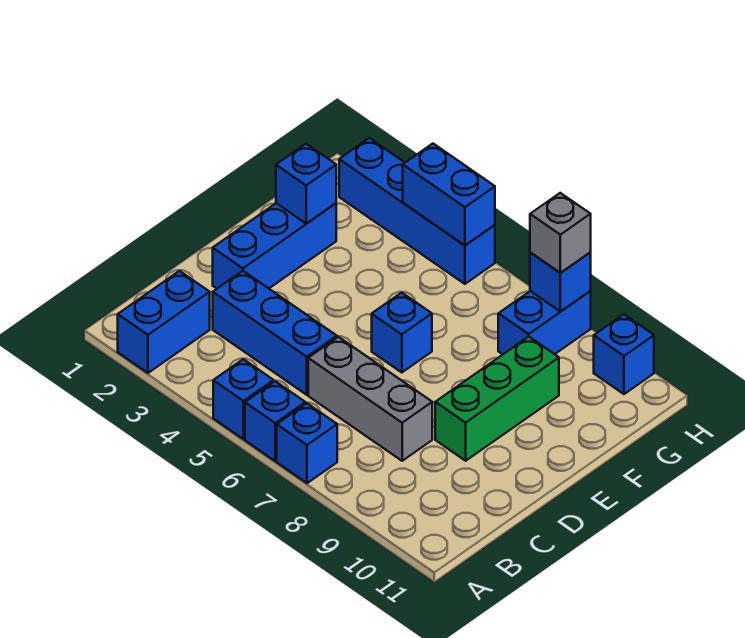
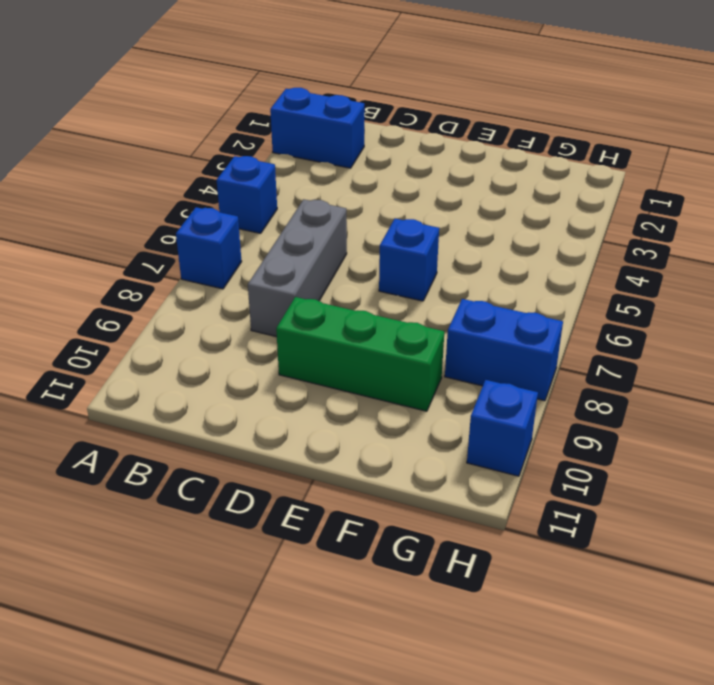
none -> blue brick A6 level 1
none -> blue brick C3:C5 level 1
none -> blue brick D2:F2 level 1

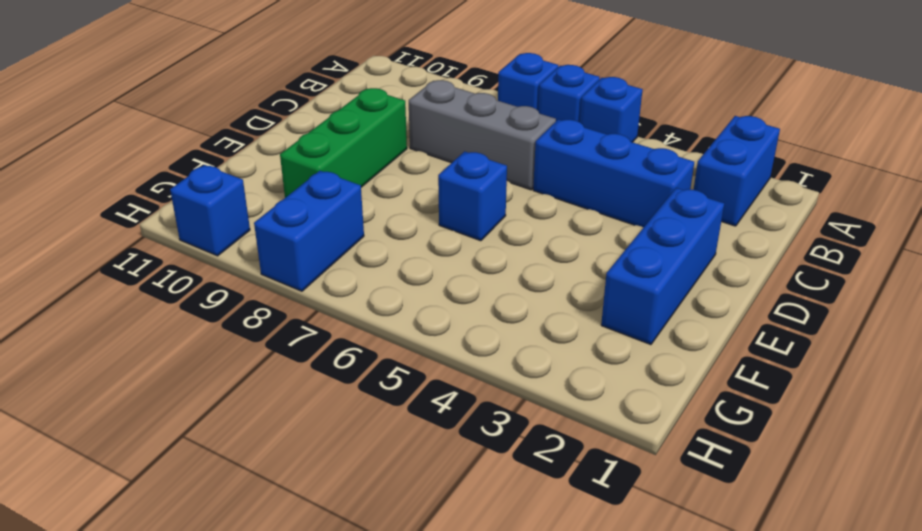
none -> blue brick H2:H5 level 1
none -> blue brick F2 level 2
none -> blue brick H4:H5 level 2

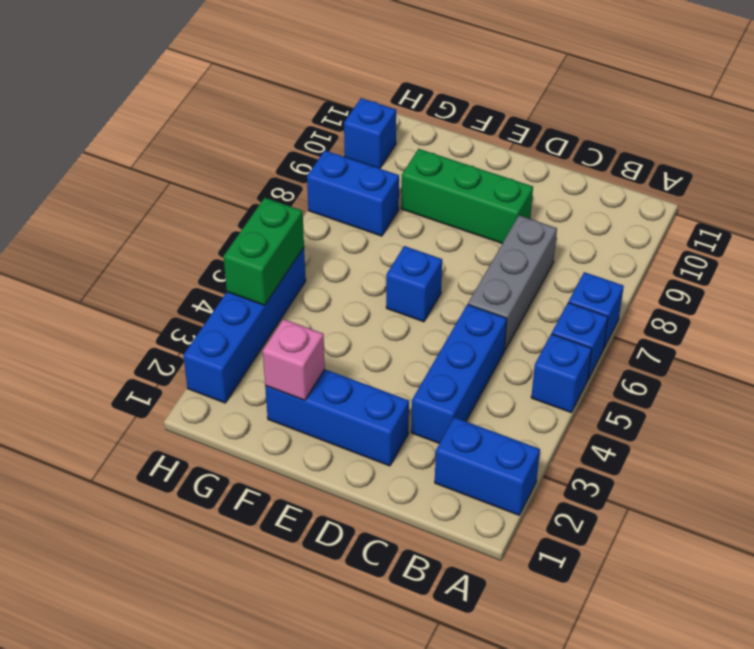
pink brick F2 level 2 -> blue brick F2 level 2
green brick H4:H5 level 2 -> blue brick H4:H5 level 2
none -> blue brick H8 level 2
none -> grey brick H8 level 3

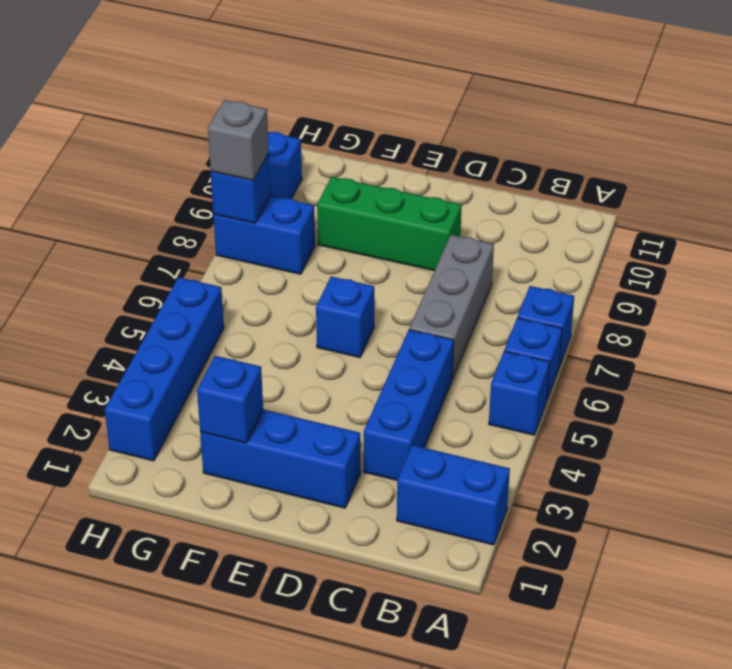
none -> blue brick H4:H5 level 2

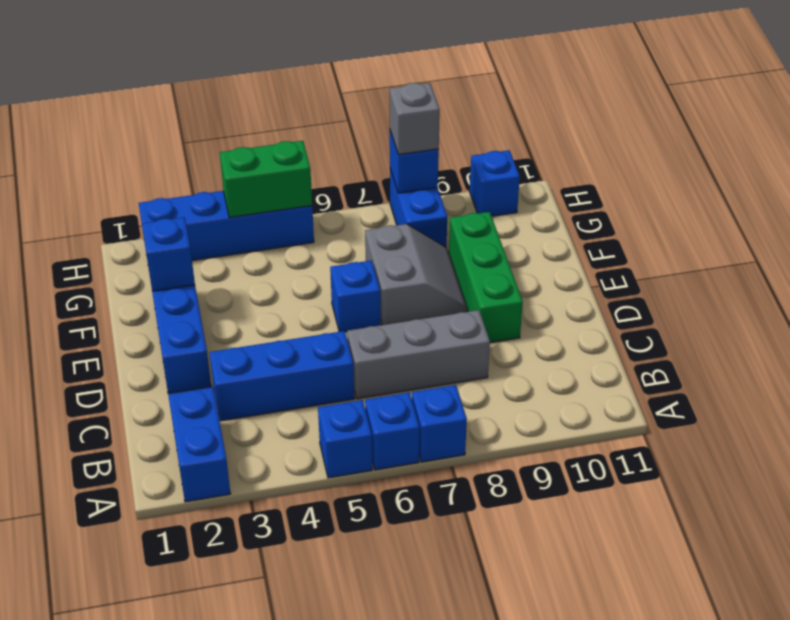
grey slope E7:F8 level 1 top 7 -> none
green brick H4:H5 level 2 -> blue brick H4:H5 level 2

